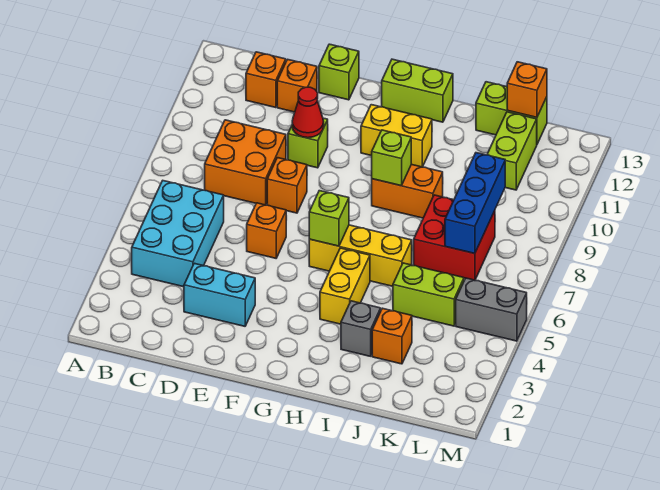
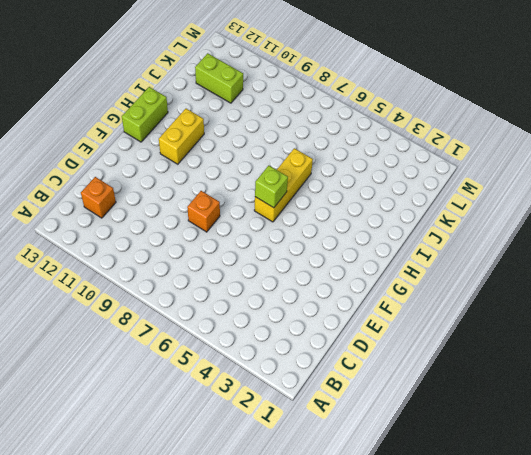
none -> cyan brick B4:C6 level 1
none -> orange brick C8:D9 level 1
none -> cyan brick D3:E3 level 1

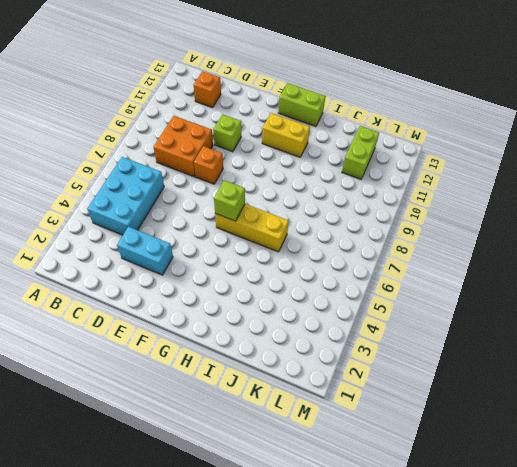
none -> orange brick D12 level 1
none -> orange brick E6 level 1
none -> lime brick E13 level 1

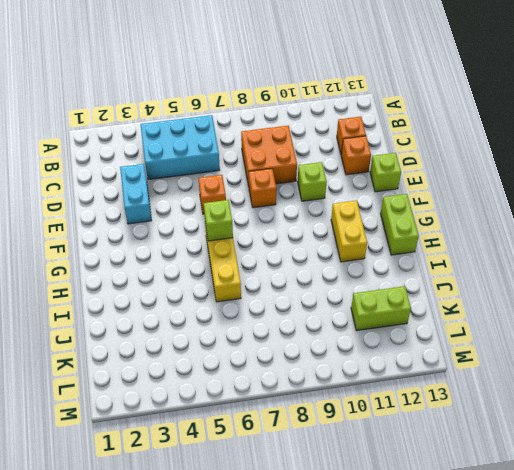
none -> yellow brick H4:H5 level 1
none -> orange brick H9:I9 level 1
none -> grey brick I3 level 1

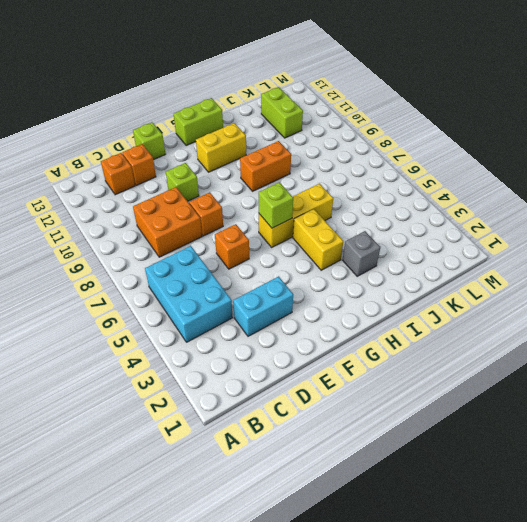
none -> orange brick J3 level 1
none -> lime brick J5:K5 level 1
none -> red brick J7:K8 level 1

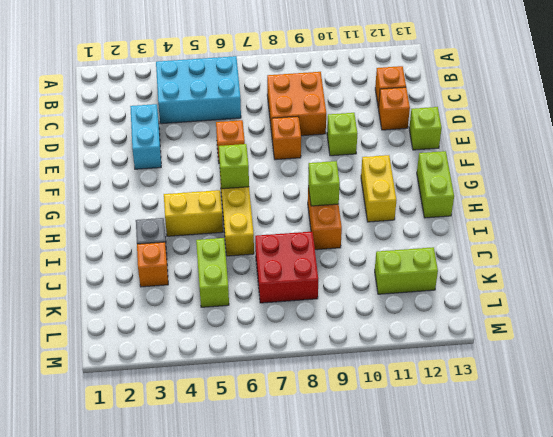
none -> lime brick J13:K13 level 1
none -> grey brick L5:M5 level 1
none -> red cone E10 level 2

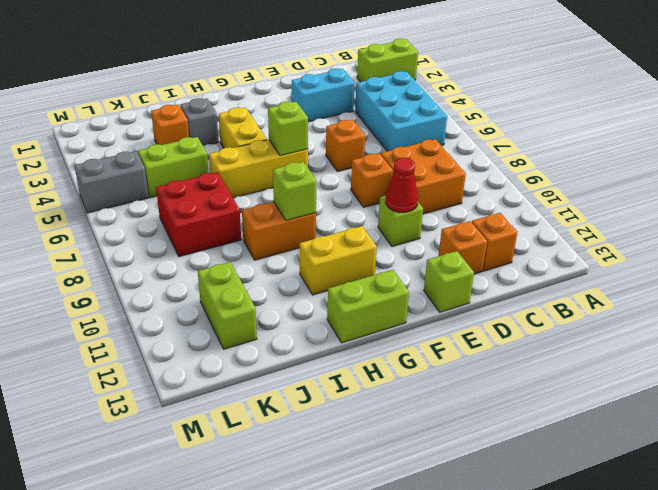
lime brick A2:B2 level 1 -> lime brick J13:K13 level 1
none -> blue brick K7:K9 level 2
none -> orange brick K13 level 2

